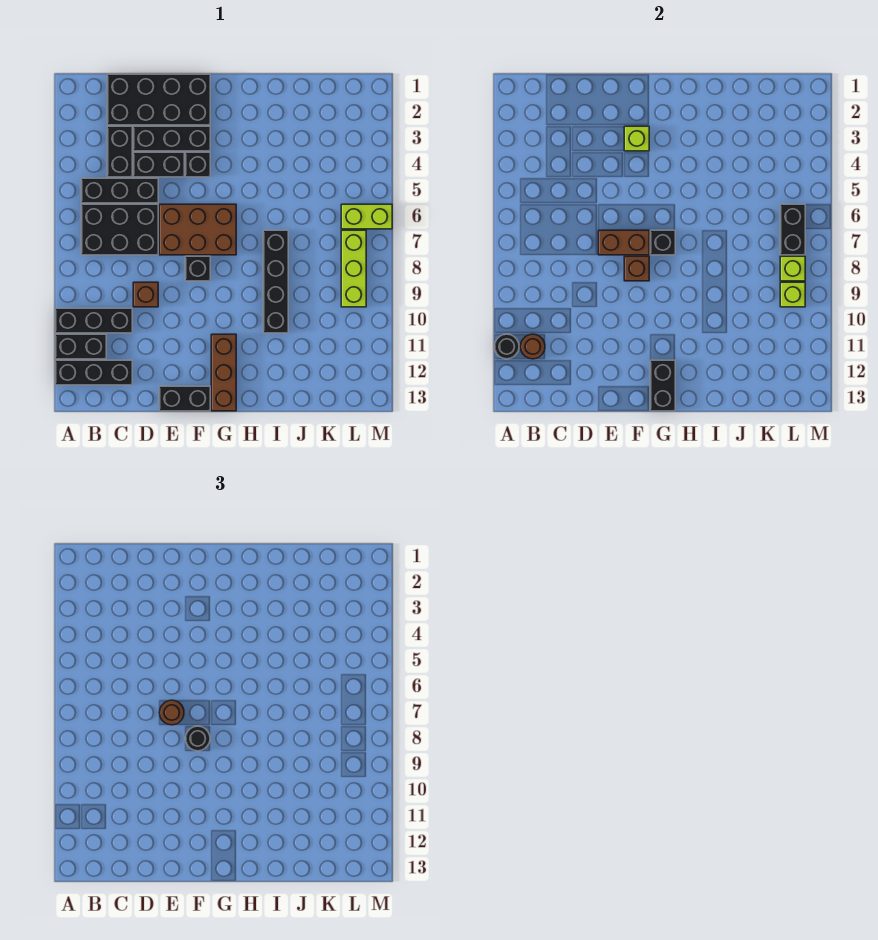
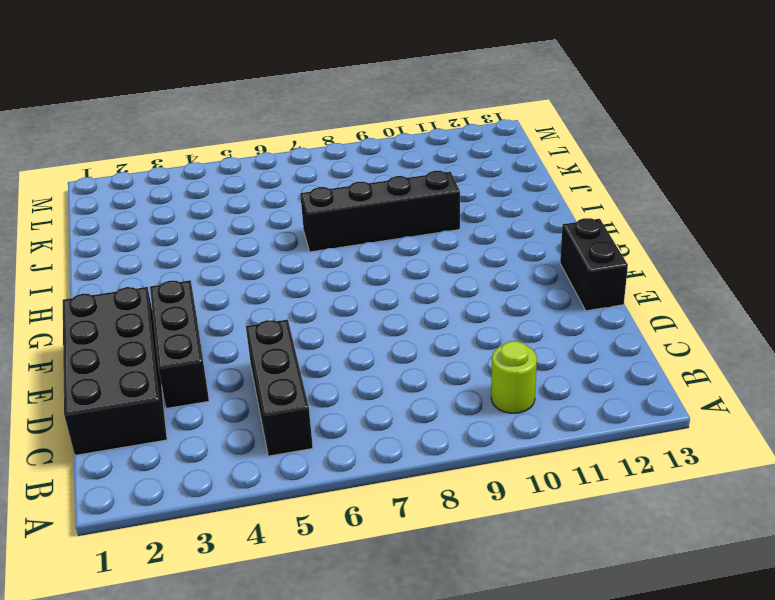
lime round brick B10 level 1 -> black brick A10:C10 level 1
none -> black brick A11:B11 level 1
none -> black brick A12:C12 level 1
none -> black brick B6:D7 level 1
none -> black brick C3:C4 level 1

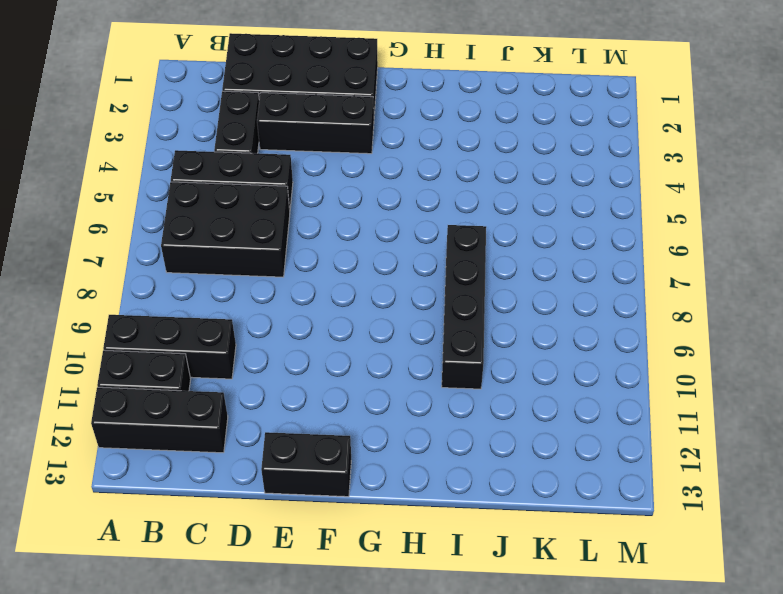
none -> black brick D4:E4 level 1
none -> brown brick D9 level 1
none -> brown brick E6:G7 level 1
none -> black brick F4 level 1

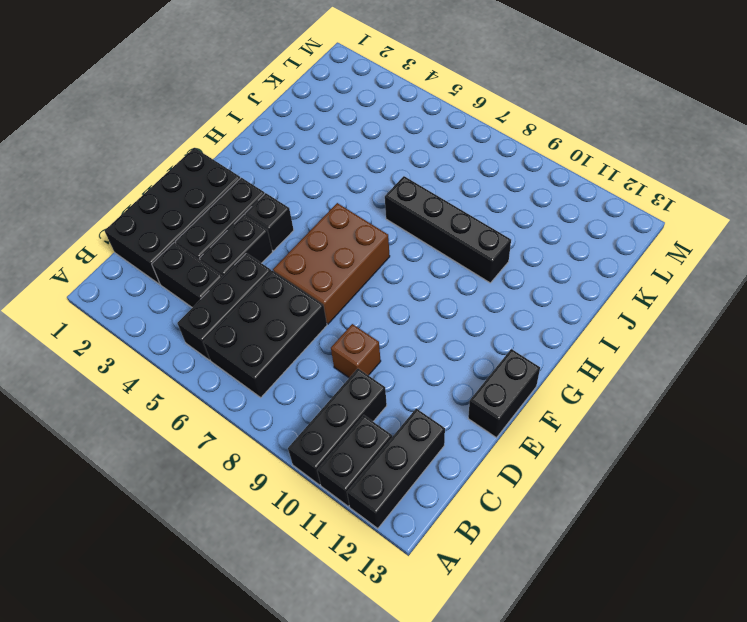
none -> black brick F8 level 1
none -> brown brick G11:G13 level 1
none -> lime brick L6:M6 level 1
none -> lime brick L7:L9 level 1

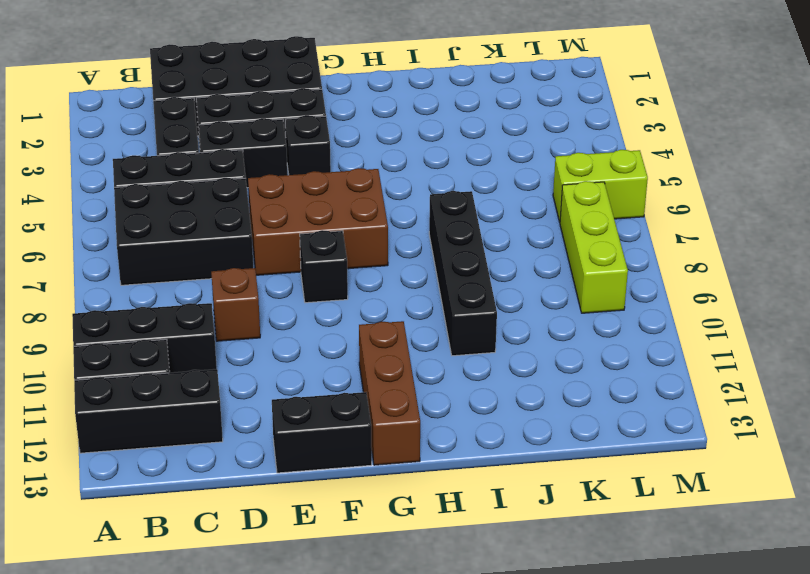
none -> black round brick A11 level 2
none -> brown round brick B11 level 2
none -> brown brick E7:F7 level 2
none -> lime brick F3 level 2

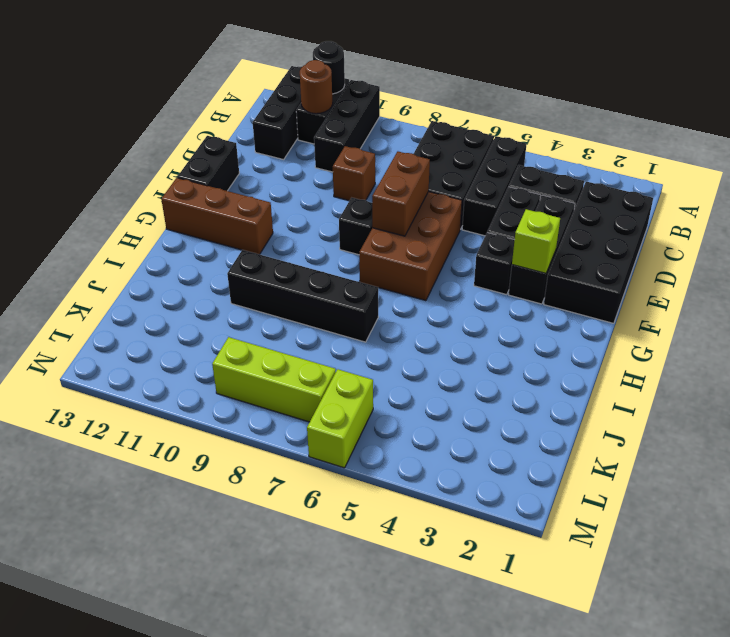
none -> brown brick F8 level 2
none -> black brick G7 level 2
none -> black brick G12:G13 level 2
none -> black brick L6:L7 level 2

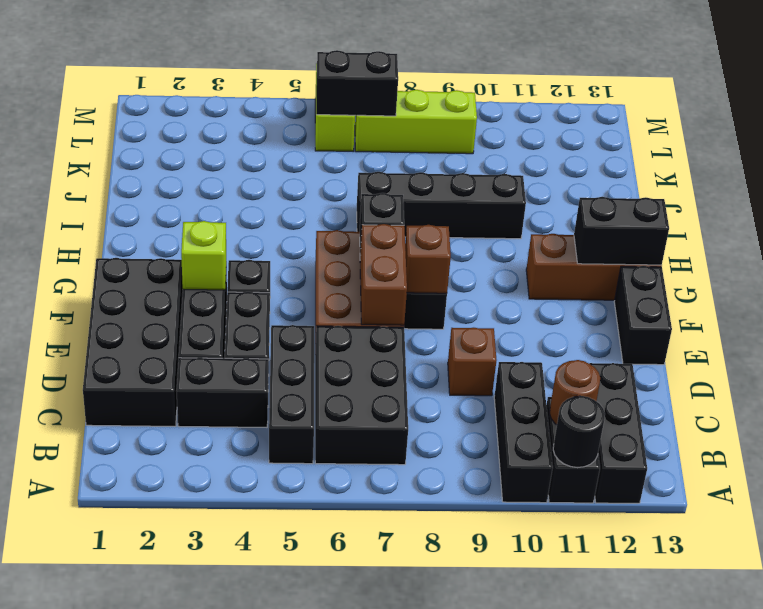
none -> lime brick L8 level 2
none -> lime brick L9 level 2
none -> brown round brick E7 level 3
none -> black round brick F8 level 3

